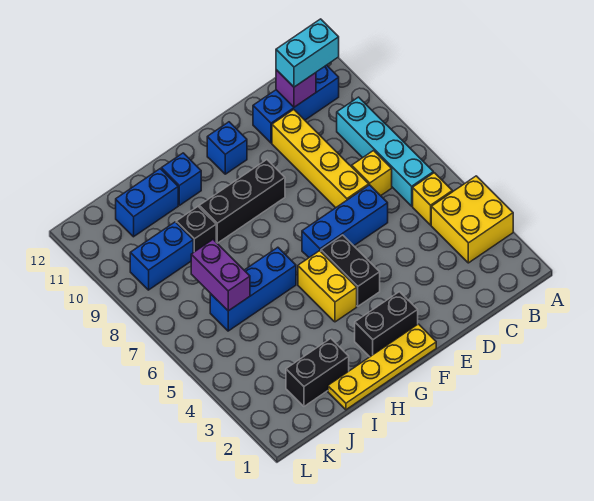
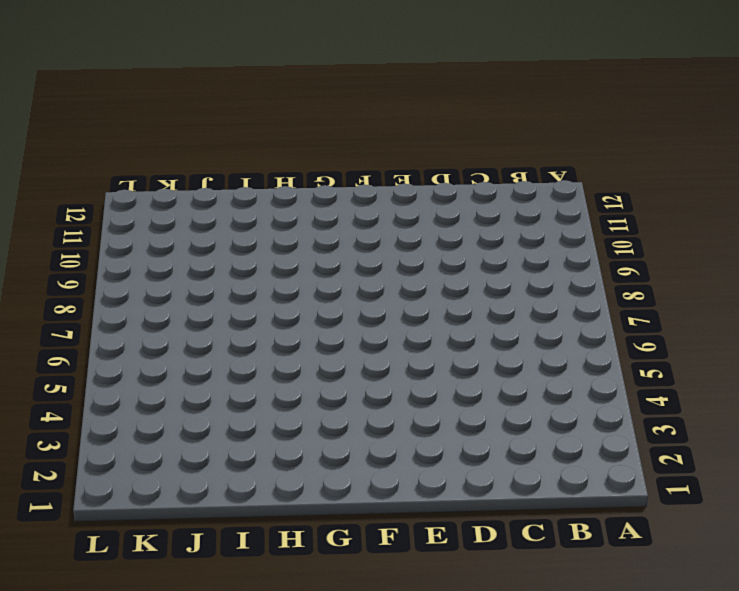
none -> yellow brick A3:B4 level 1
none -> yellow brick B5 level 1
none -> cyan brick B6:B9 level 1

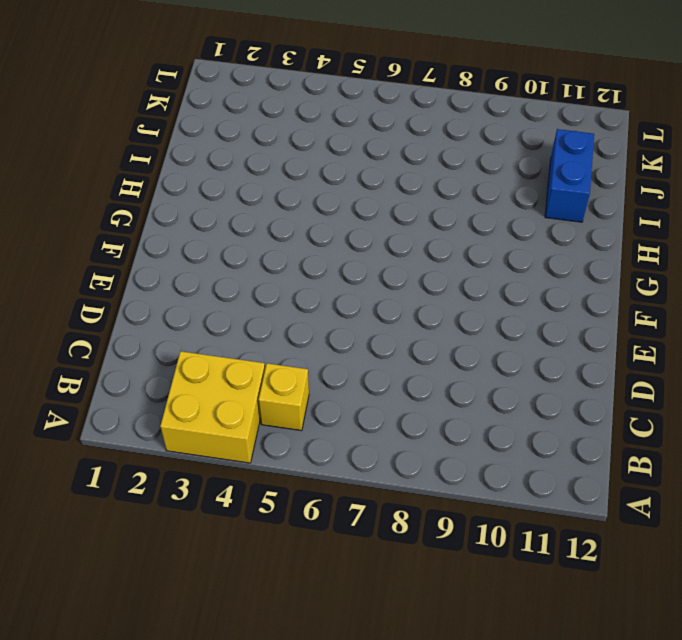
none -> cyan brick B6:B9 level 1
none -> blue brick B11:D11 level 1
none -> yellow brick C7 level 1

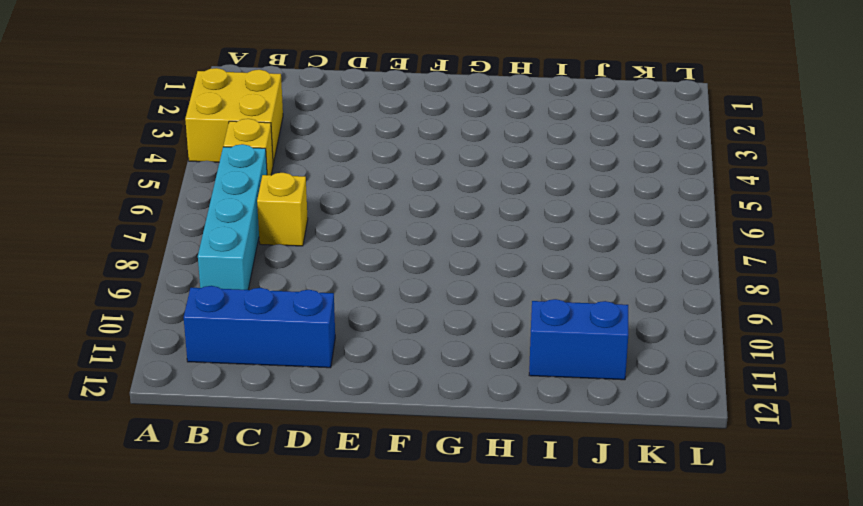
none -> blue brick D6:F6 level 1
none -> yellow brick D7:D10 level 1
none -> yellow plate F1:I1 level 1

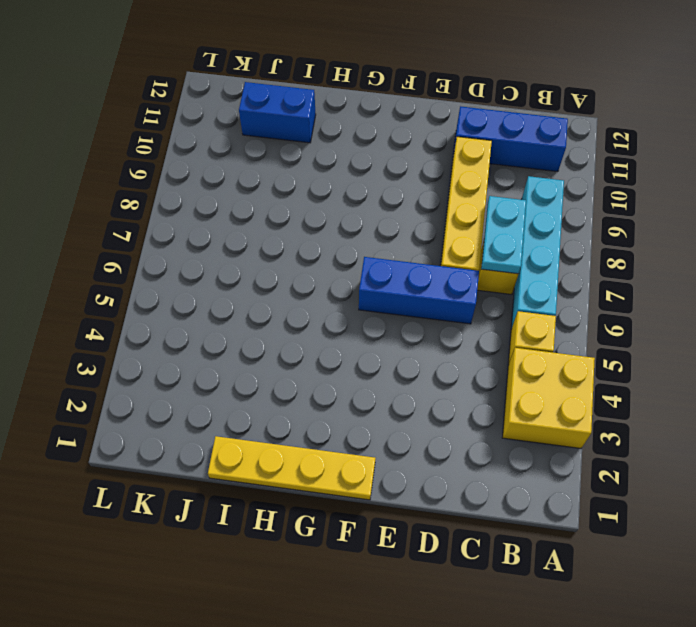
cyan plate C7:C8 level 2 -> none
none -> black brick F2:G2 level 1
none -> black brick F4:F5 level 1
none -> black brick F9:H9 level 1

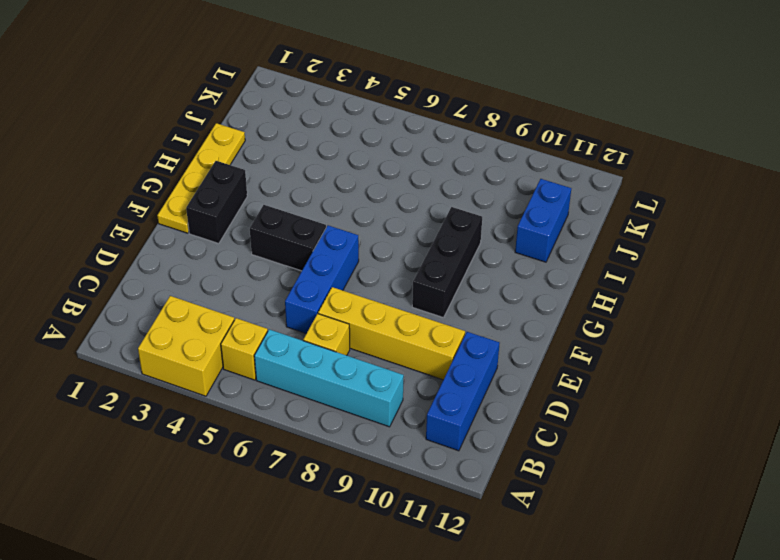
none -> blue brick F11 level 1
none -> yellow brick G4:G5 level 1
none -> blue brick H6:J6 level 1

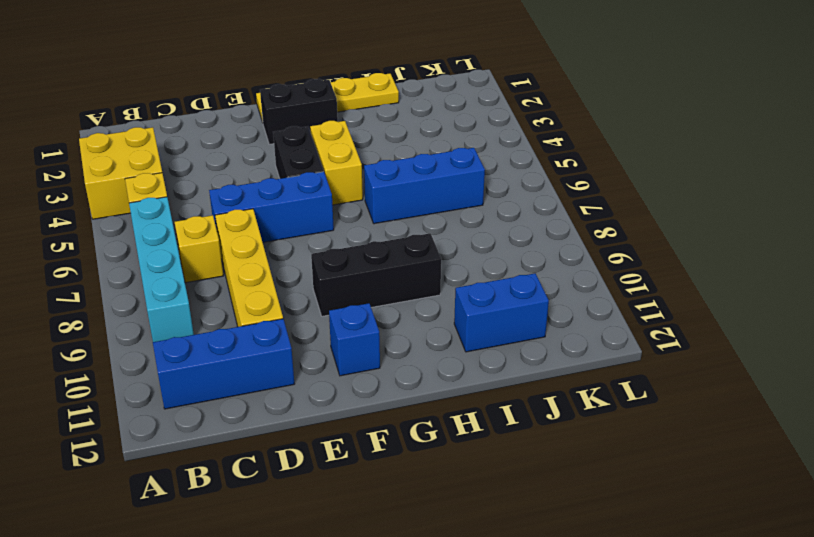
none -> blue brick H11 level 1
none -> black brick I2:J2 level 1
none -> black brick I9 level 1

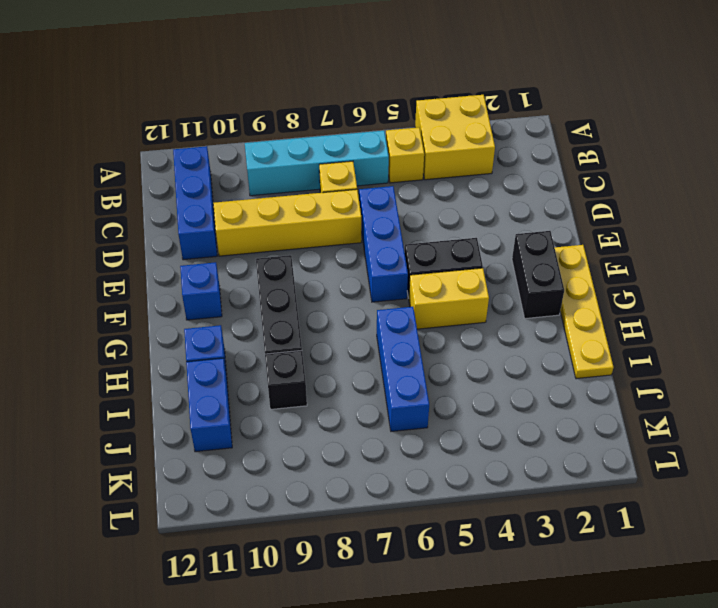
none -> black brick I2:J2 level 1
none -> blue brick J9:K9 level 1
none -> purple brick C11 level 2

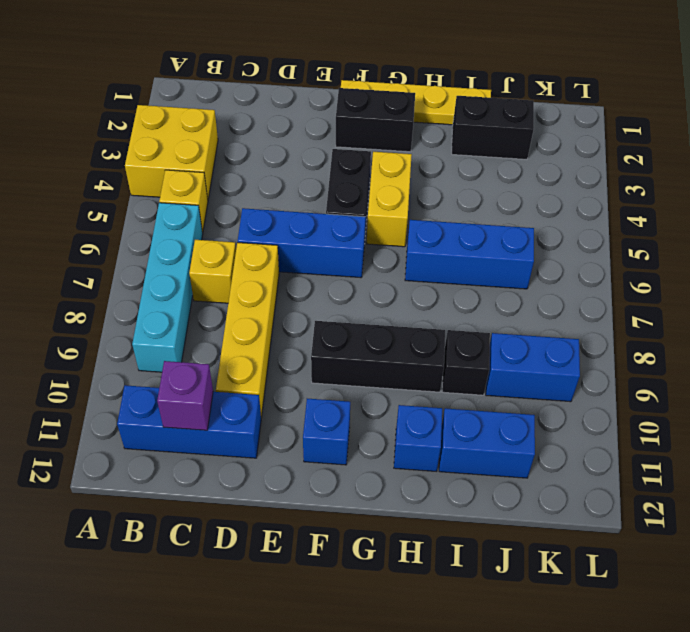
none -> purple brick J6:J7 level 2
none -> cyan brick B11:C11 level 3

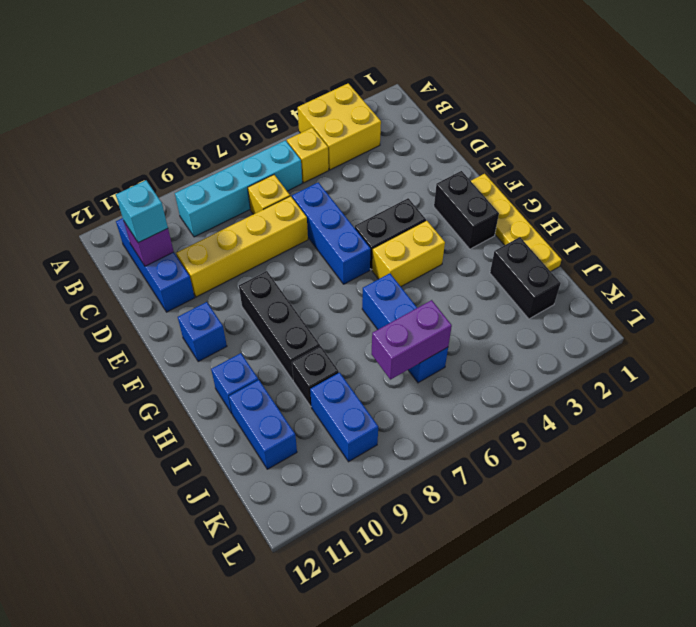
cyan brick C11 level 3 -> cyan brick B11:C11 level 3

